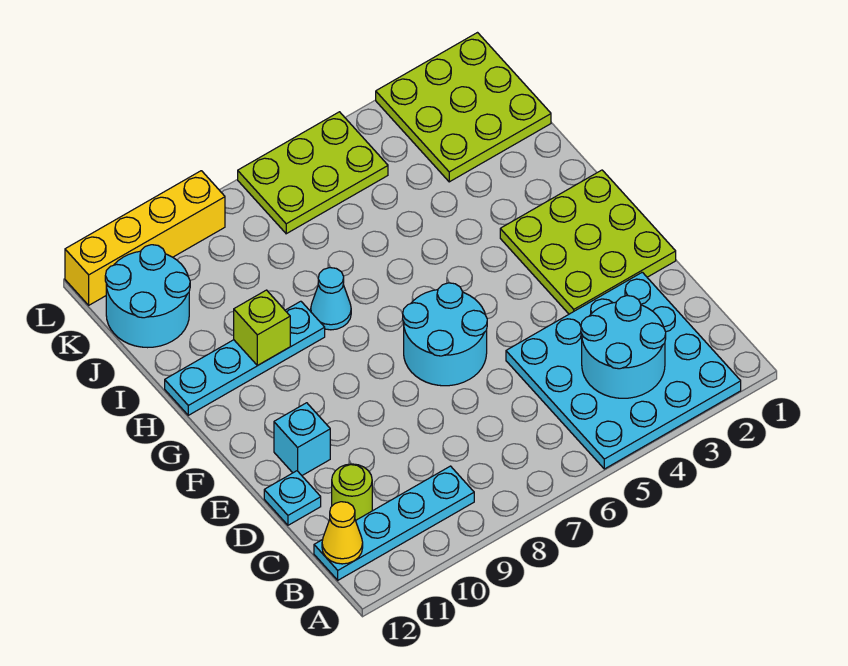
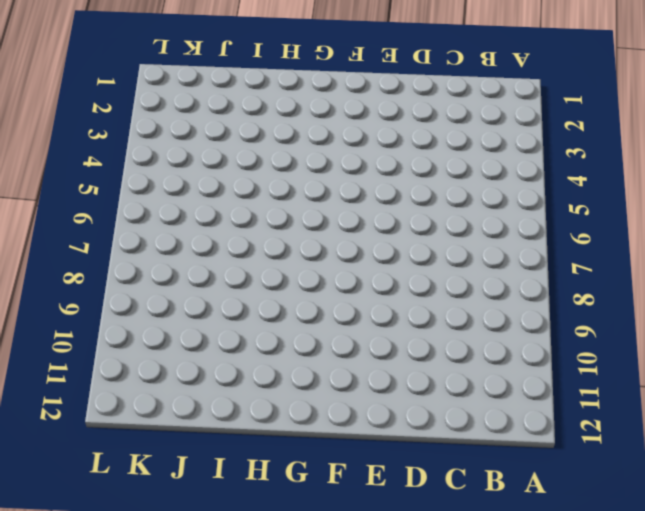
none -> cyan plate A2:D5 level 1
none -> cyan plate B9:B12 level 1
none -> lime round brick C11 level 1

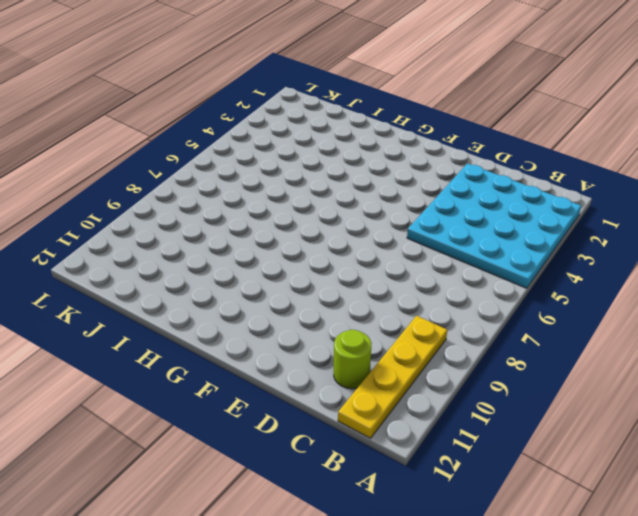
yellow plate B9:B12 level 1 -> cyan plate B9:B12 level 1
none -> cyan plate D12 level 1
none -> lime plate E1:G3 level 1
none -> cyan round brick E6:F7 level 1

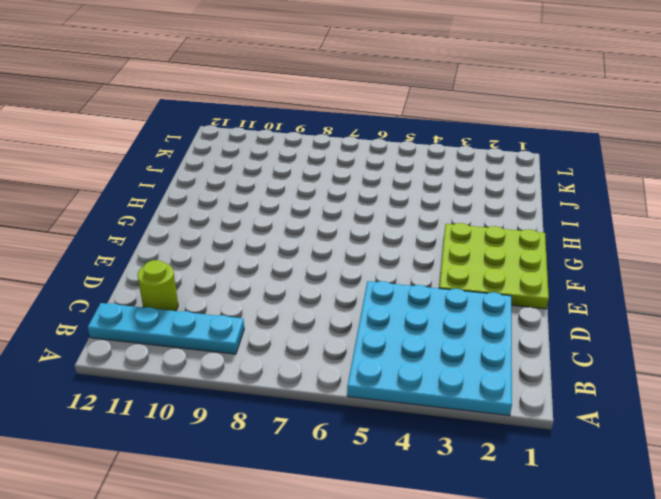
none -> cyan plate D12 level 1
none -> cyan round brick E6:F7 level 1
none -> cyan brick E11 level 1

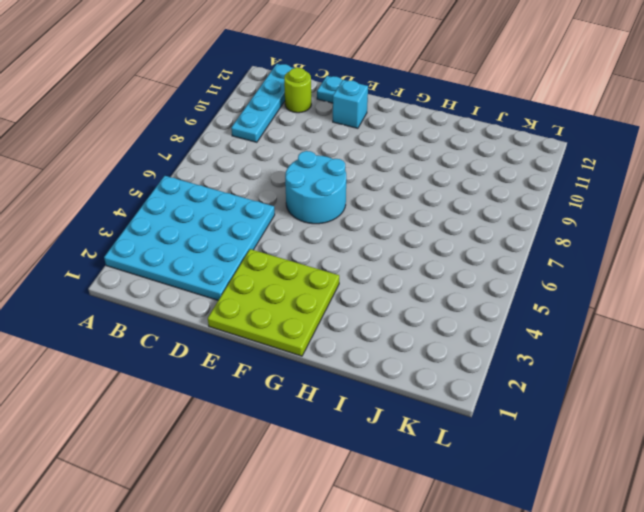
none -> cyan cone H8 level 1
none -> cyan plate H9:H12 level 1
none -> lime plate J1:L3 level 1

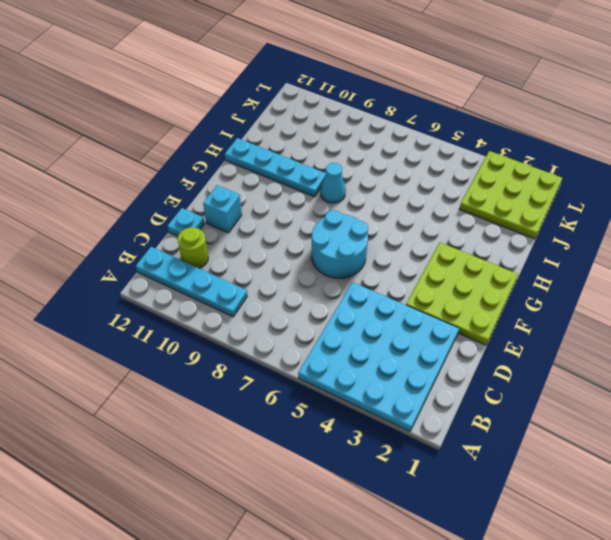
none -> cyan round brick J11:K12 level 1
none -> lime plate K5:L7 level 1
none -> yellow brick L9:L12 level 1

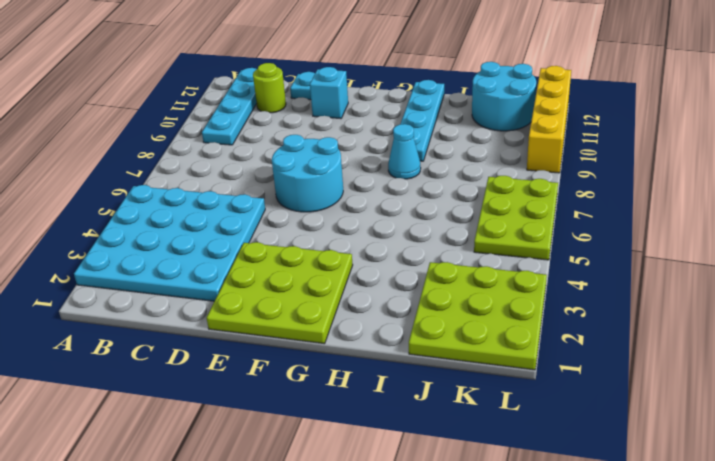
none -> cyan round brick B3:C4 level 2
none -> yellow cone B12 level 2
none -> lime brick H10 level 2

